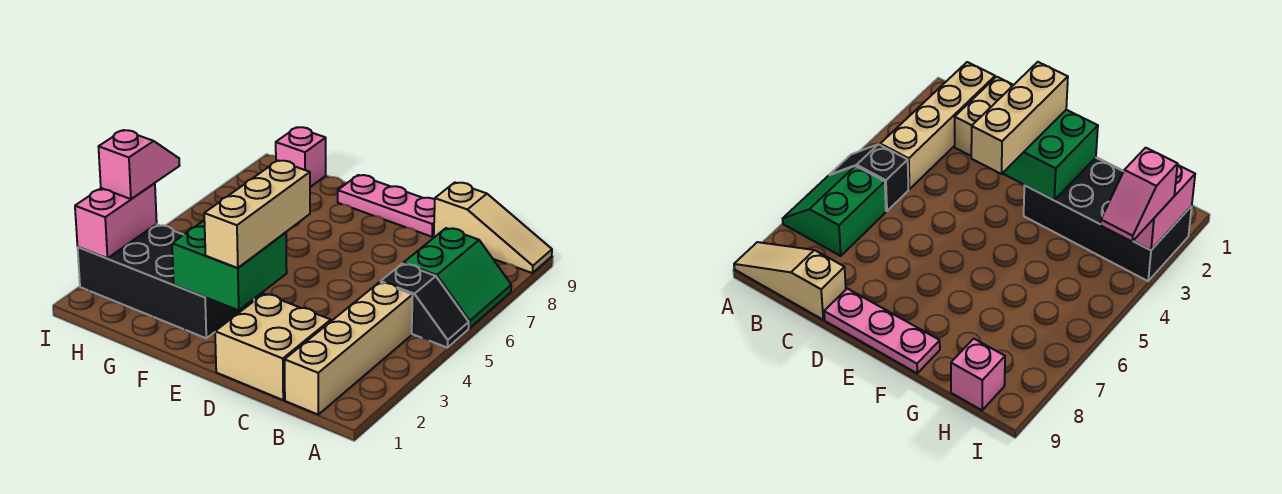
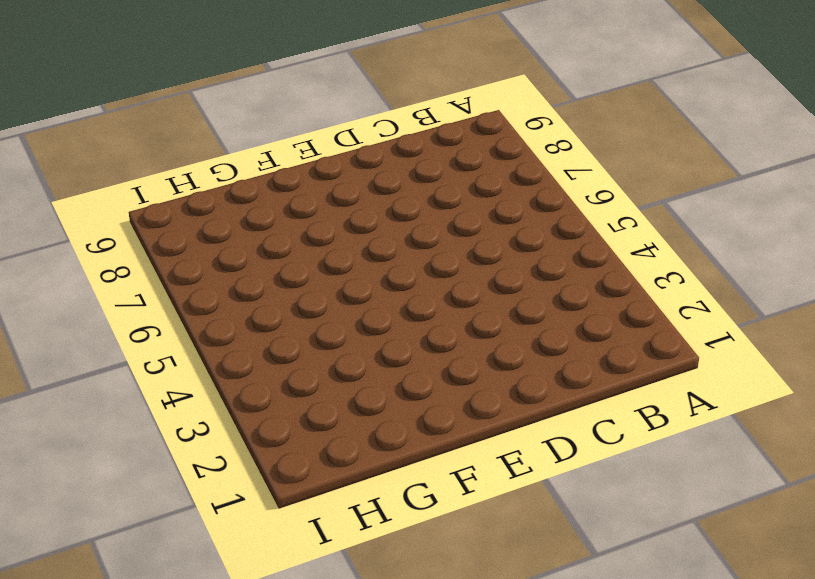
none -> black slope A5:B5 level 1 top B
none -> green slope A6:B7 level 1 top B
none -> tan slope A9:C9 level 1 top C

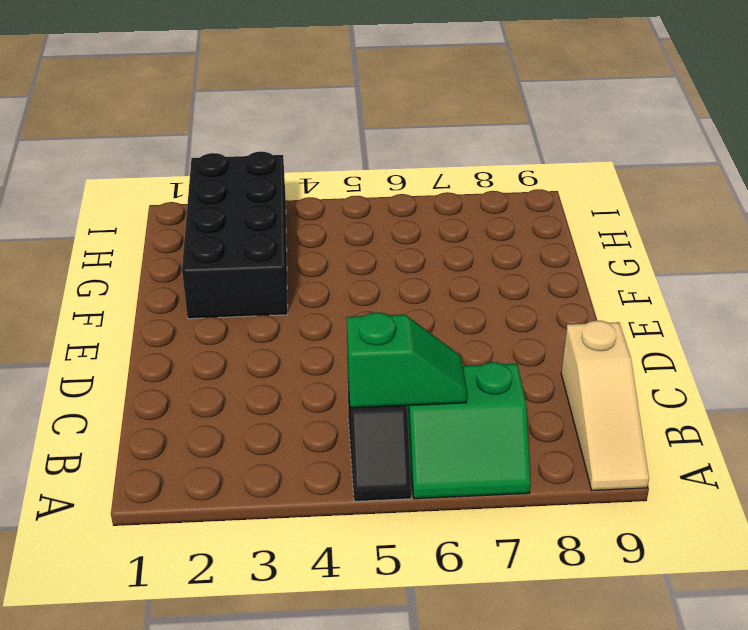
green slope B5:B6 level 2 top 5 -> none
none -> tan brick B1:B4 level 1
none -> tan brick C1:D2 level 1
none -> pink plate D9:F9 level 1

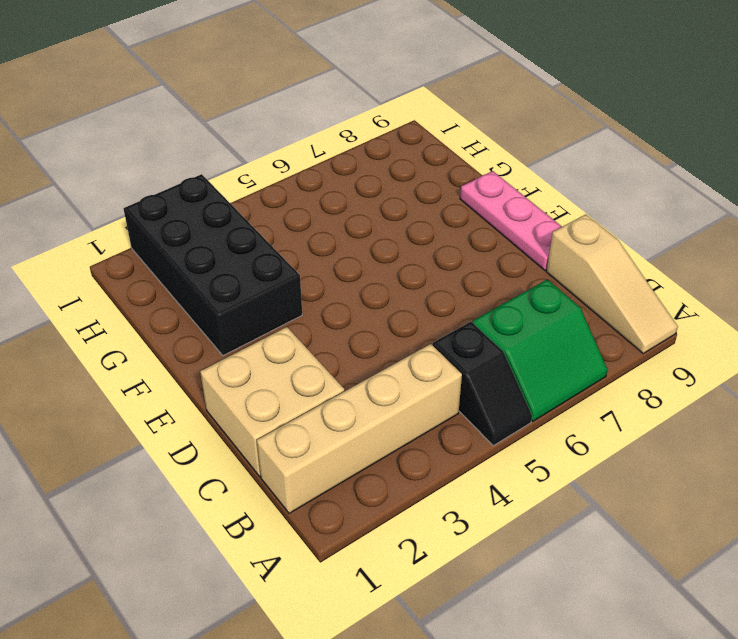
none -> pink brick H9 level 1
none -> green brick E2:F3 level 2
none -> pink brick I2:I3 level 2

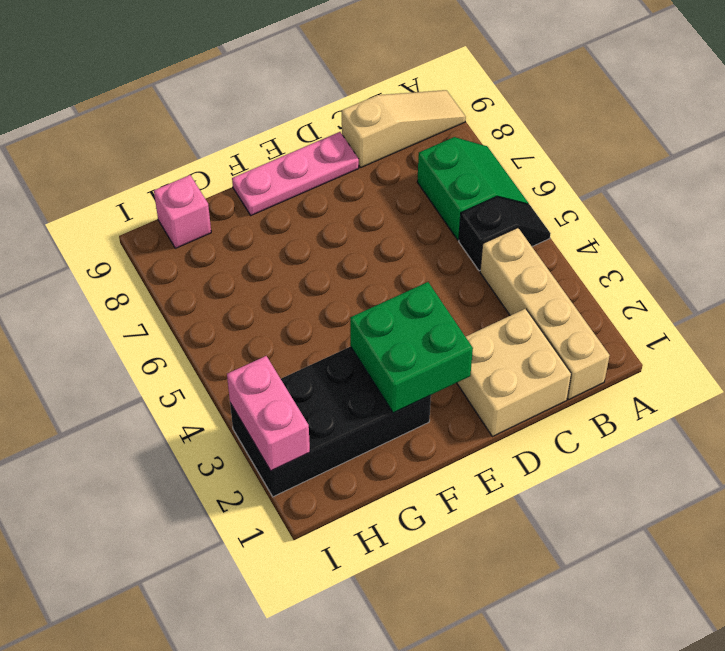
none -> tan brick E2:E4 level 3
none -> pink slope I3:I4 level 3 top 3

